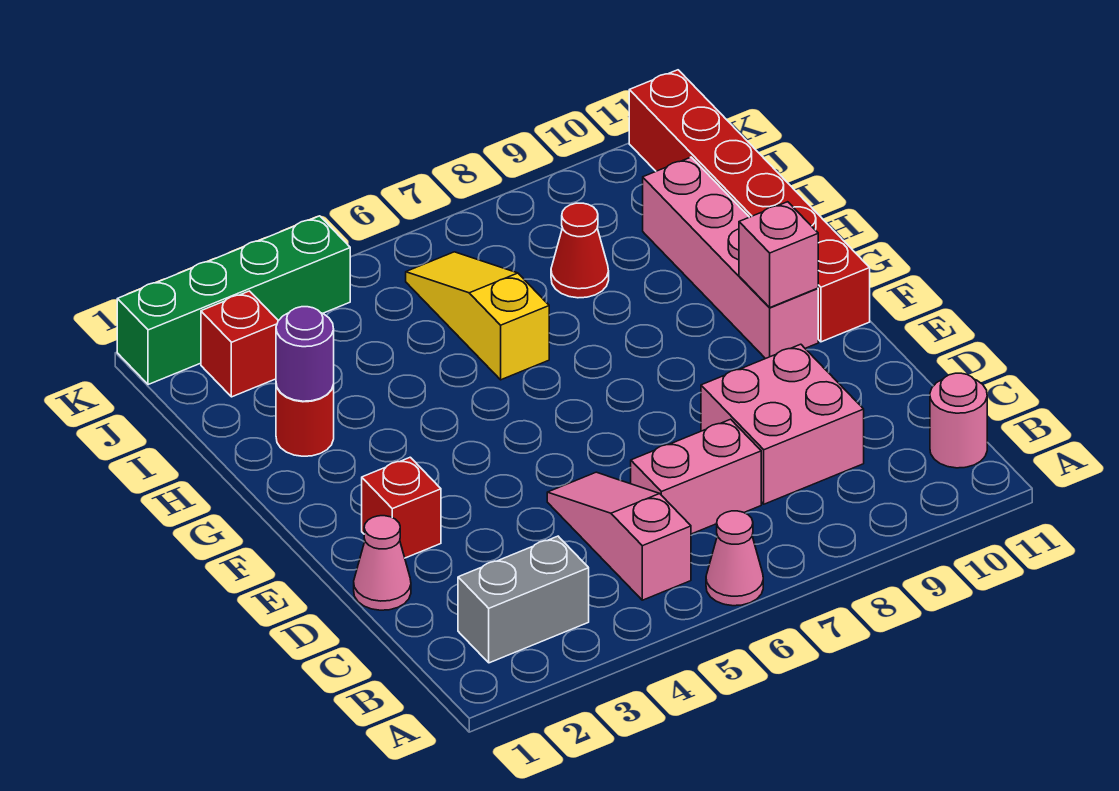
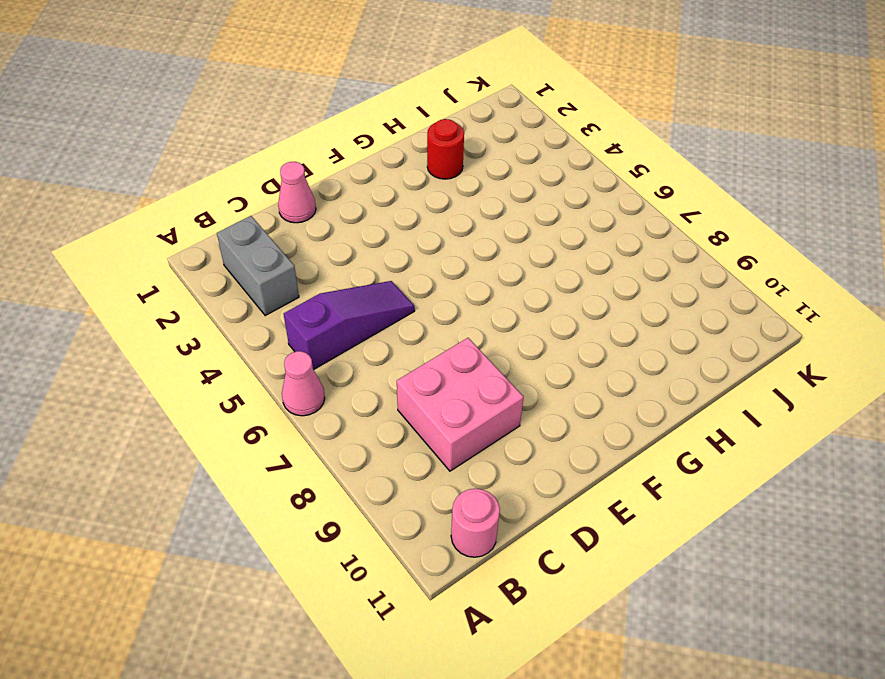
purple slope B5:D5 level 1 top B -> pink slope B5:D5 level 1 top B
none -> pink brick C6:C7 level 1
none -> red brick E2 level 1
none -> pink brick F10:I10 level 1

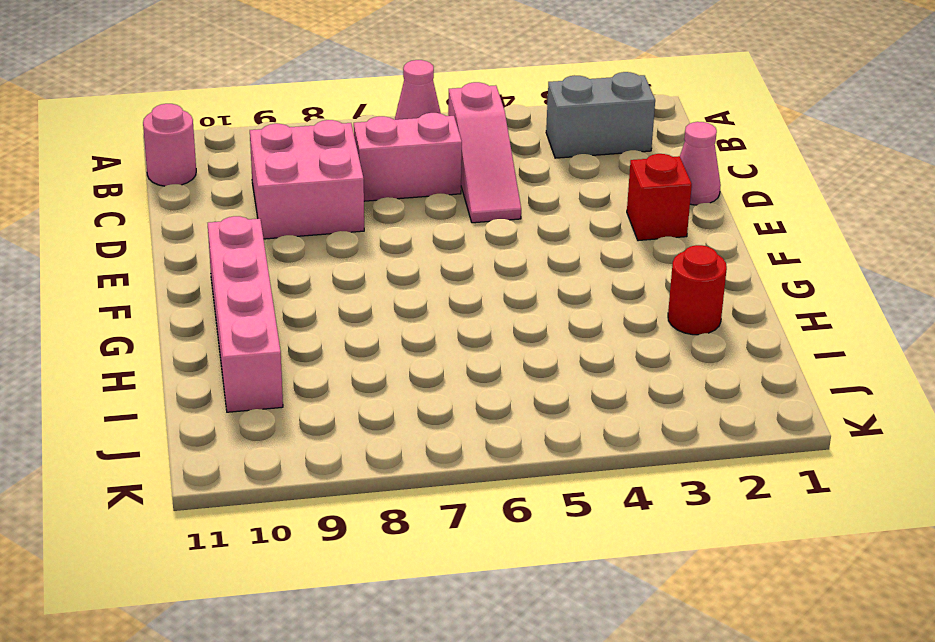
none -> red brick F11:K11 level 1
none -> yellow slope H6:J6 level 1 top H
none -> red cone I8 level 1

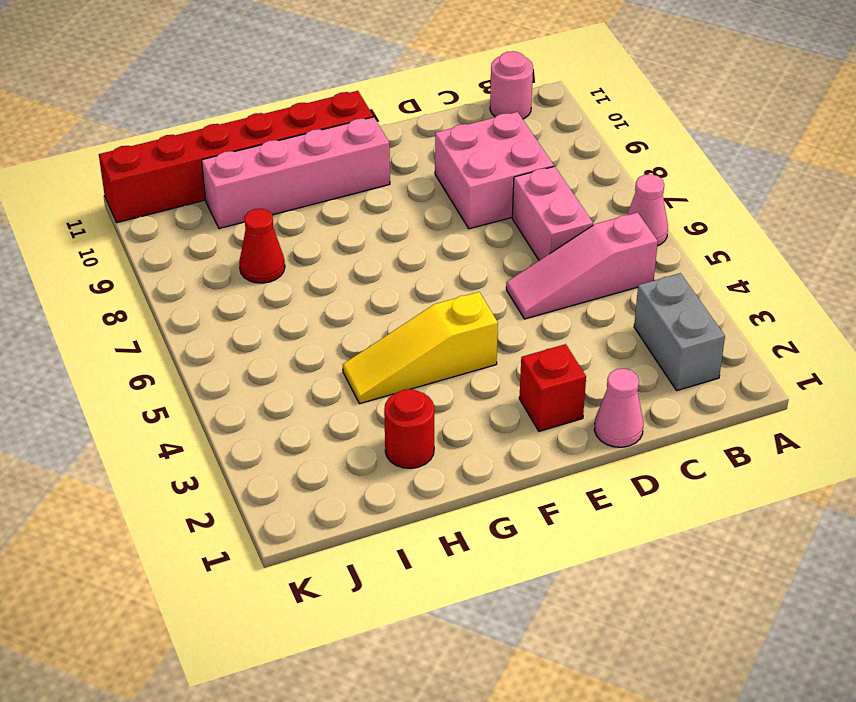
yellow slope F4:H4 level 1 top F -> yellow slope H6:J6 level 1 top H
none -> red brick J2 level 1
none -> green brick K1:K4 level 1
none -> pink brick F10 level 2

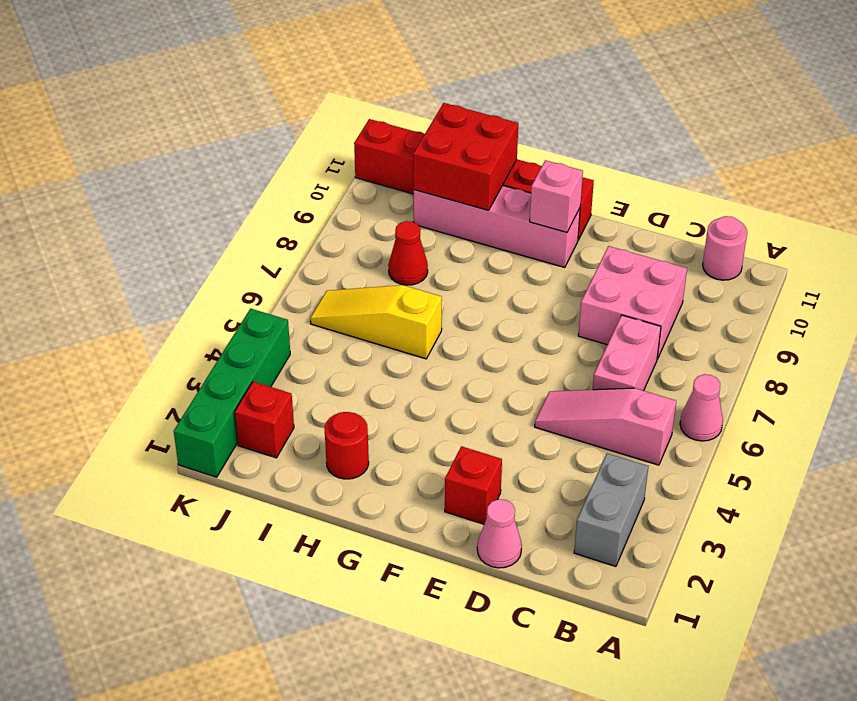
red brick H10:I11 level 2 -> none
none -> purple round brick H2 level 2

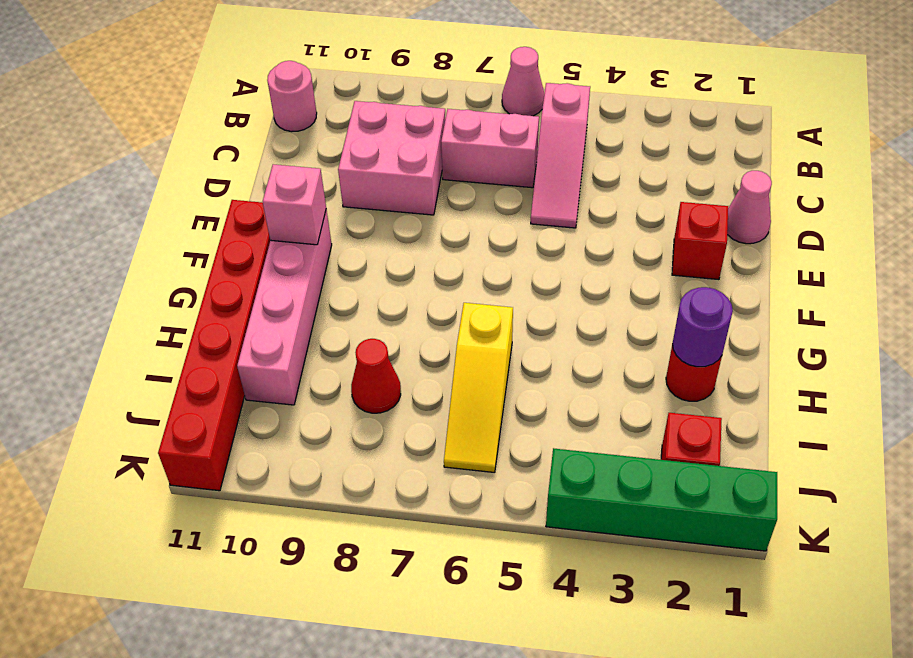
none -> grey brick B2:B3 level 1

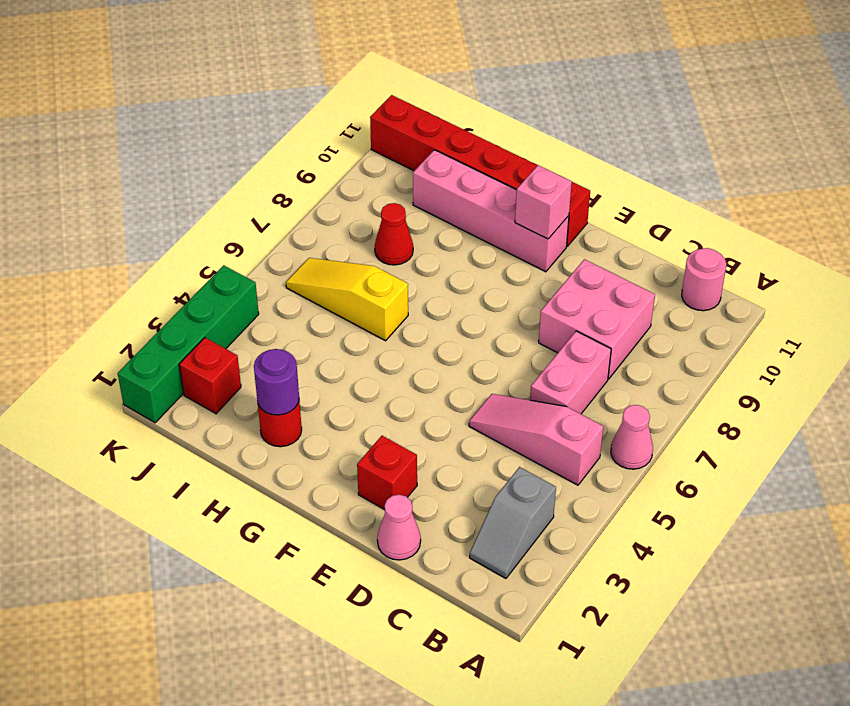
grey slope B2:B3 level 1 top 3 -> grey brick B2:B3 level 1

